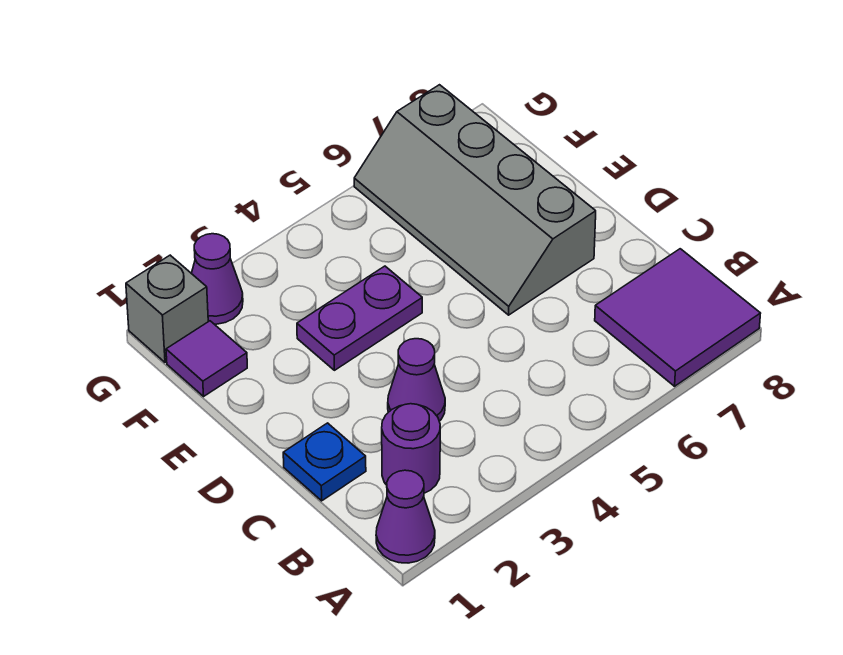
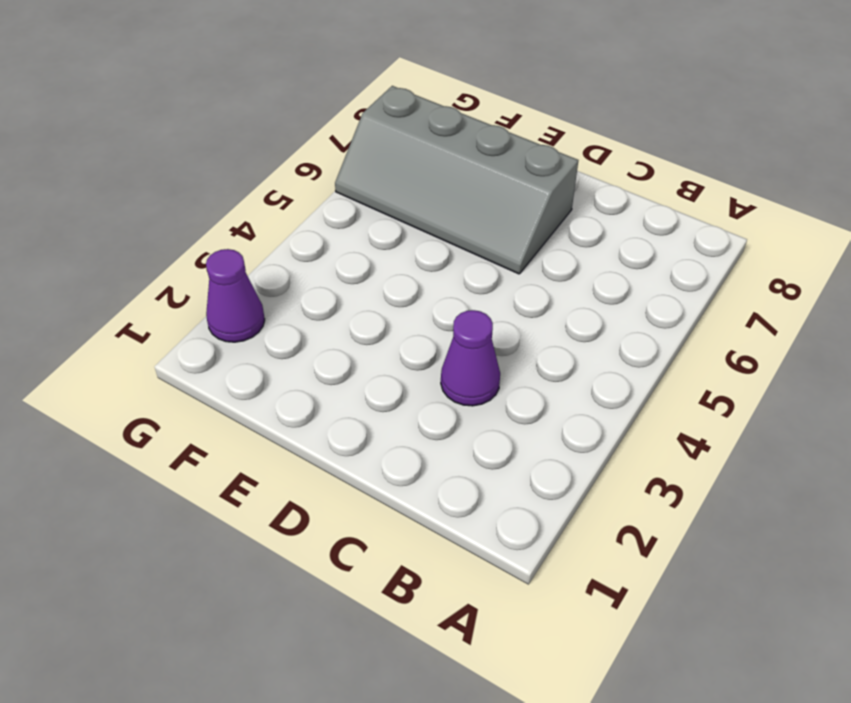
none -> purple cone A1 level 1
none -> purple tile A7:B8 level 1

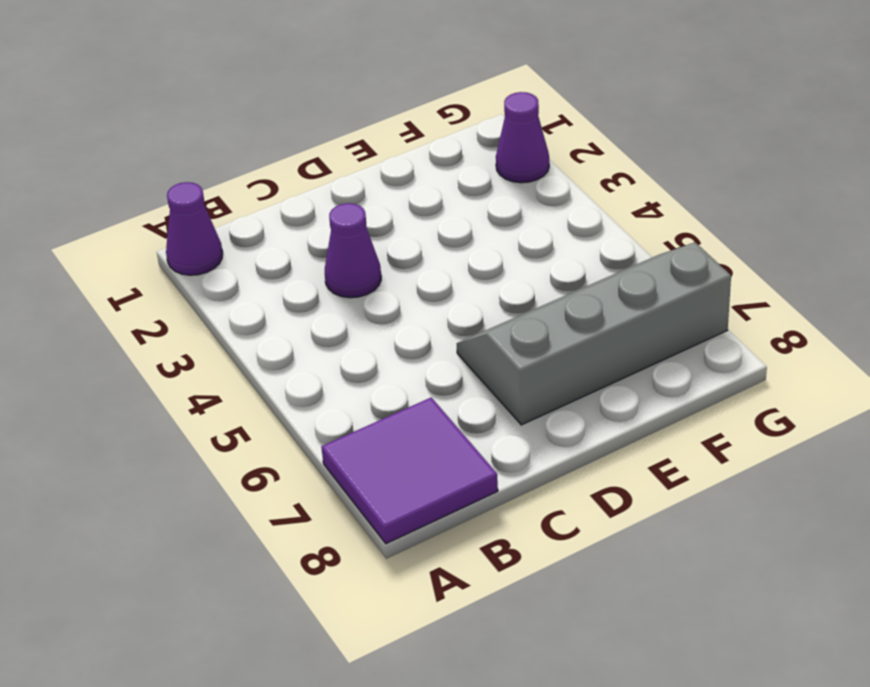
none -> purple round brick B2 level 1
none -> blue plate C1 level 1

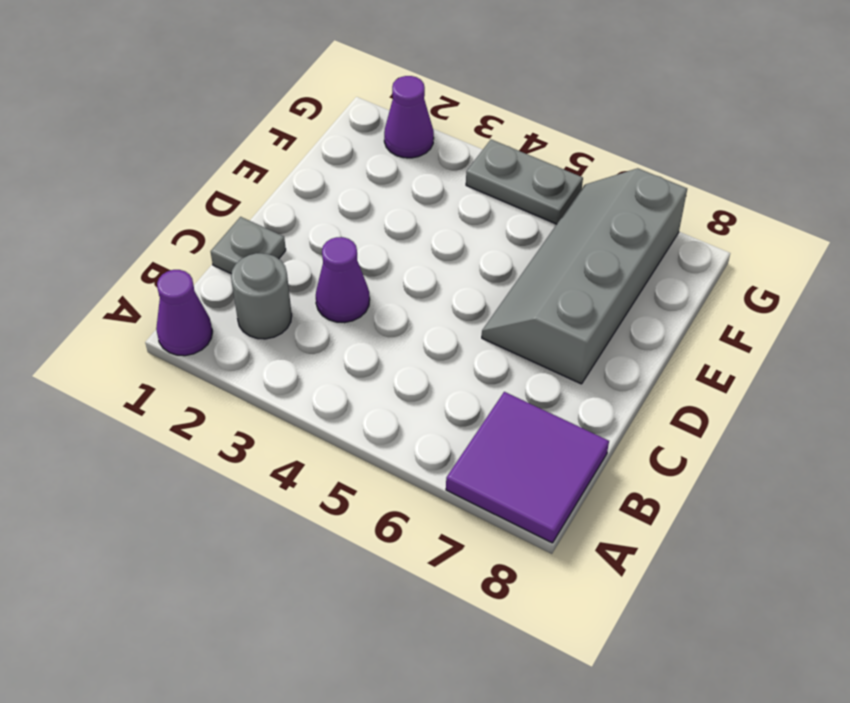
grey round brick B2 level 1 -> purple round brick B2 level 1
grey plate C1 level 1 -> blue plate C1 level 1
grey plate G4:G5 level 1 -> none
none -> purple plate E3:E4 level 1
none -> purple tile F1 level 1

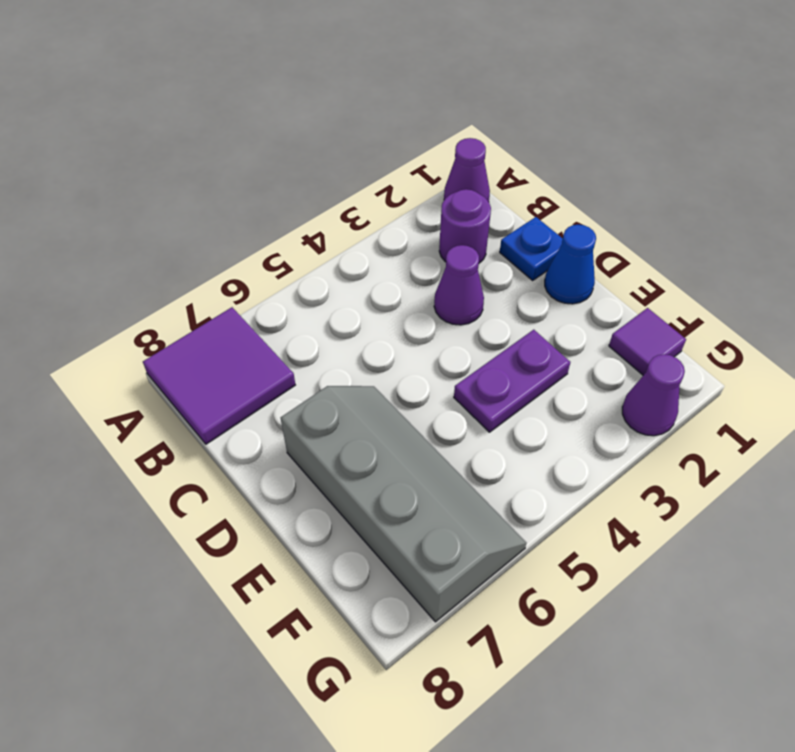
blue cone D1 level 1 -> none
none -> grey brick G1 level 1

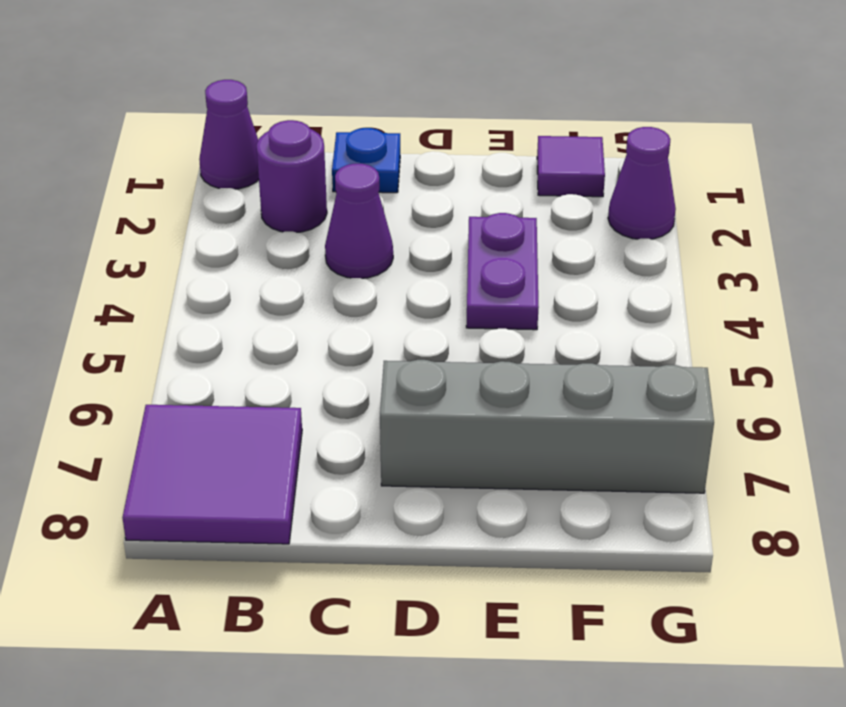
none -> grey brick G1 level 1

